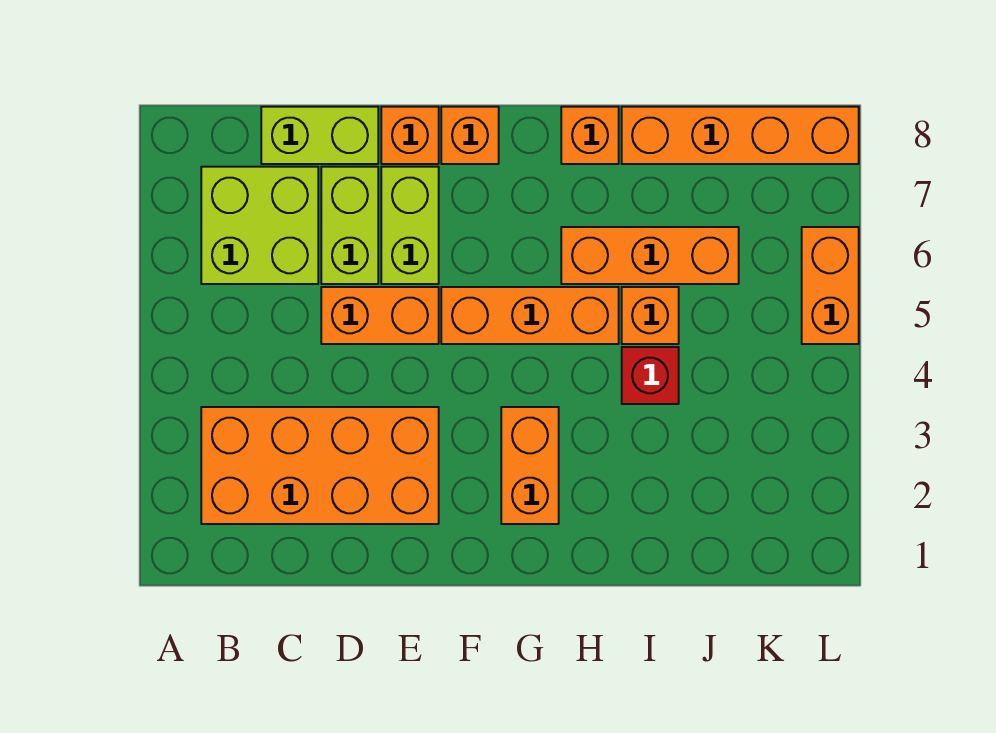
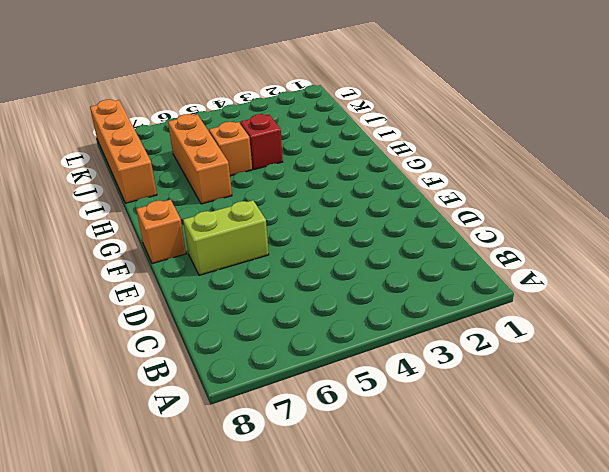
none -> orange brick B2:E3 level 1
none -> lime brick B6:C7 level 1
none -> lime brick C8:D8 level 1

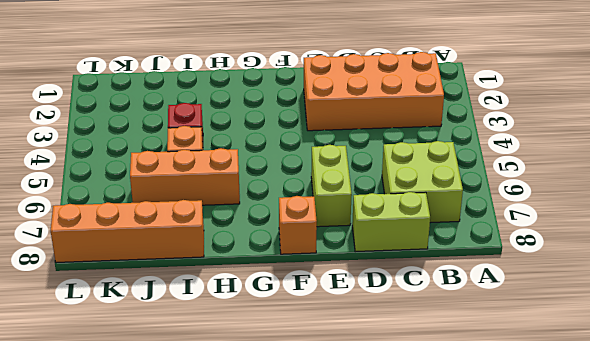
none -> orange brick D5:E5 level 1
none -> lime brick D6:D7 level 1
none -> orange brick E8 level 1

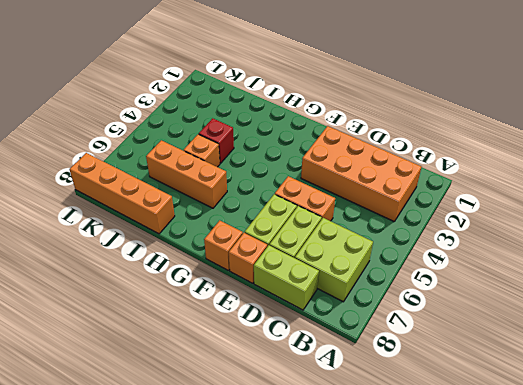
none -> orange brick F5:H5 level 1
none -> orange brick G2:G3 level 1
none -> orange brick H8 level 1

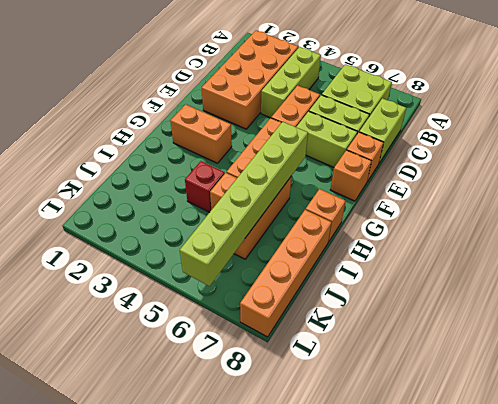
lime brick B4:D4 level 1 -> none
lime brick G6:L6 level 2 -> none
none -> orange brick L5:L6 level 1

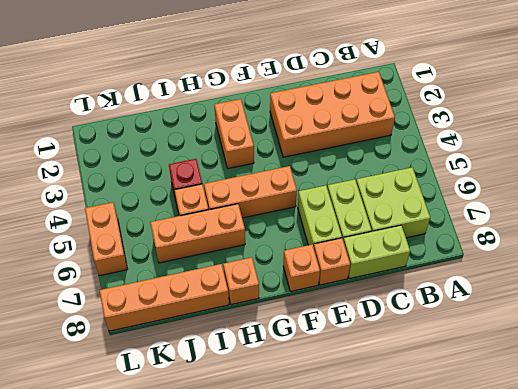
none -> orange brick D5:E5 level 1

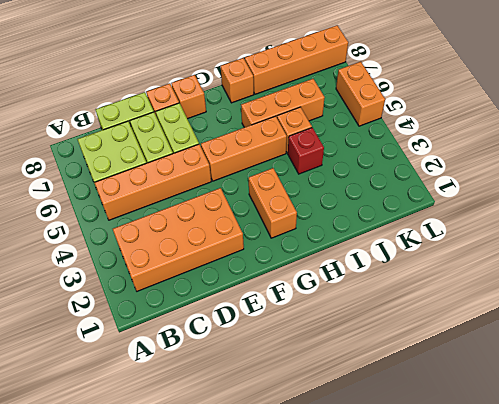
orange brick B5:E5 level 1 -> orange brick D5:E5 level 1

